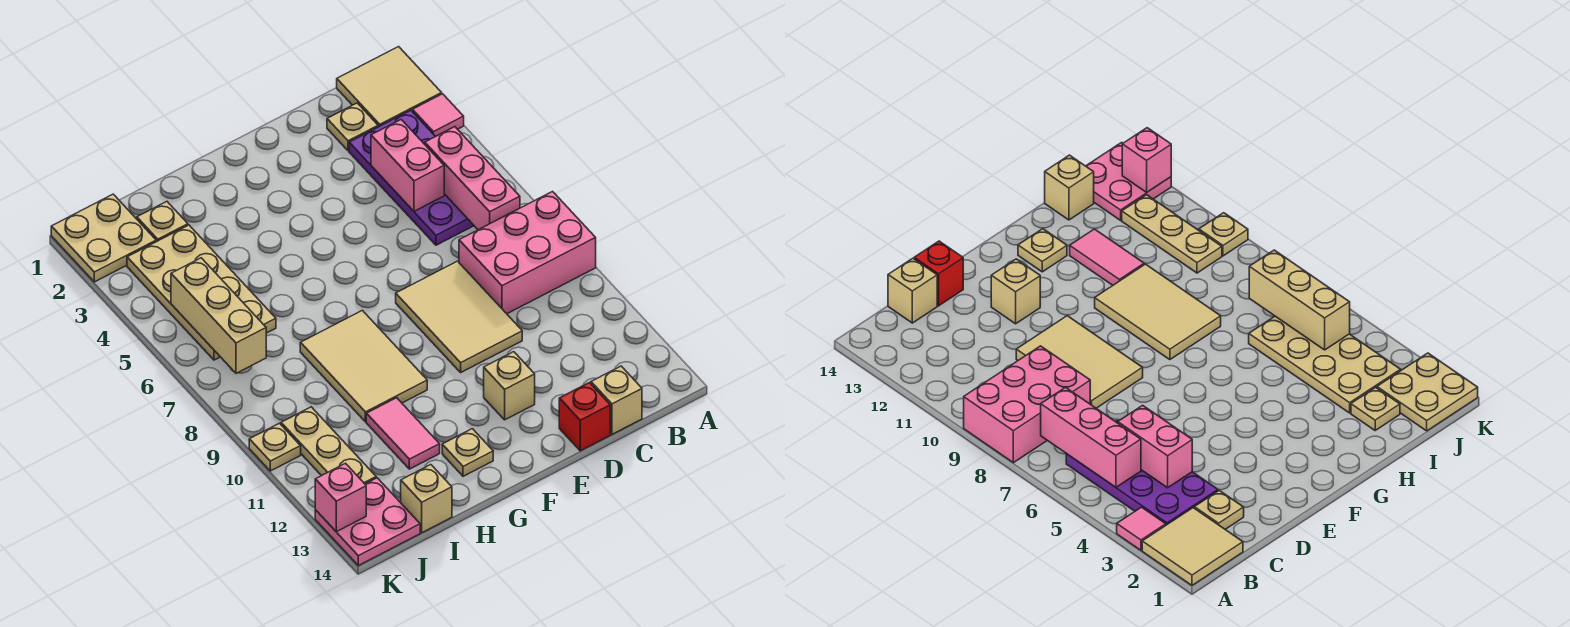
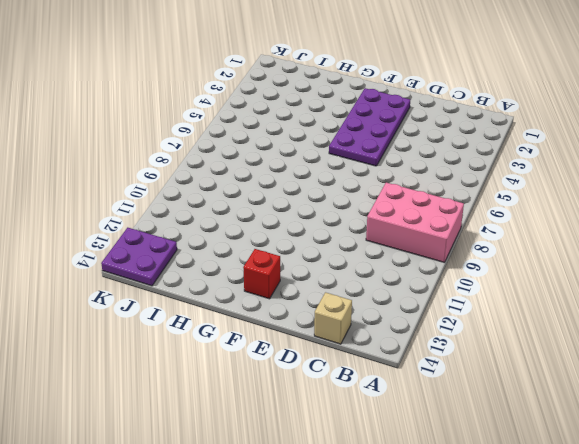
purple plate E2:F5 level 1 -> purple plate B3:C6 level 1
red brick F13 level 1 -> red brick D14 level 1
purple plate J13:K14 level 1 -> pink plate J13:K14 level 1
none -> tan tile A1:B2 level 1
none -> pink tile A3 level 1
none -> tan plate C2 level 1

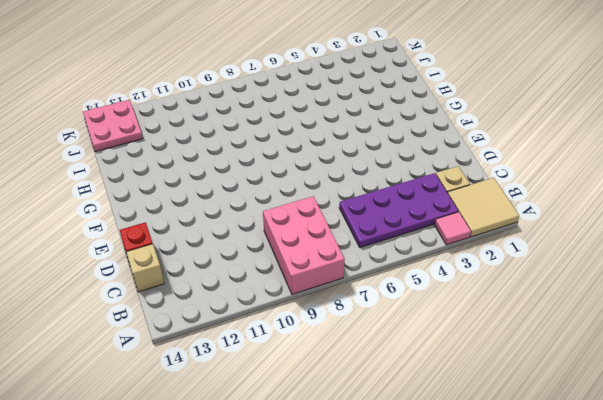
none -> tan tile D8:E10 level 1
none -> tan brick E12 level 1
none -> tan tile G8:H10 level 1

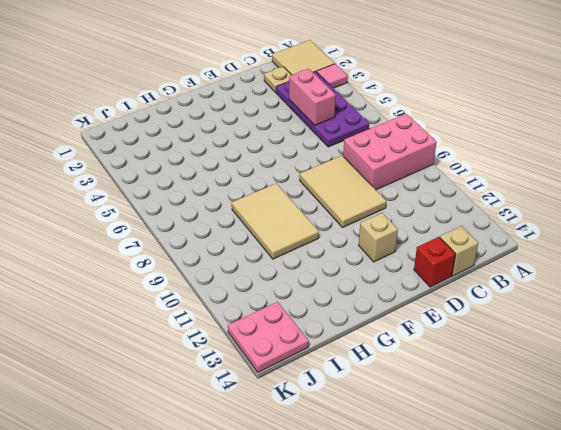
none -> tan plate G13 level 1
none -> pink tile H11:H12 level 1
none -> tan plate I2 level 1

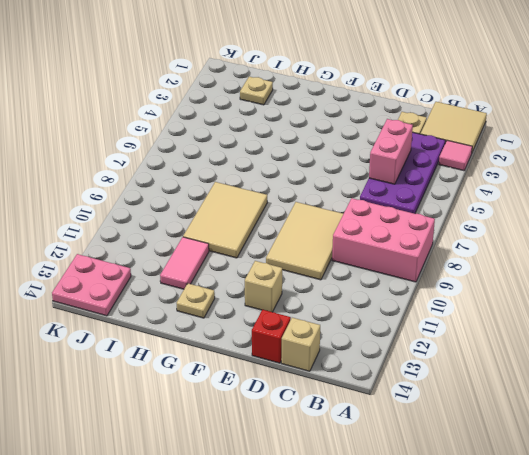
none -> tan plate I3:J6 level 1
none -> tan brick I14 level 1
none -> tan plate J1:K2 level 1

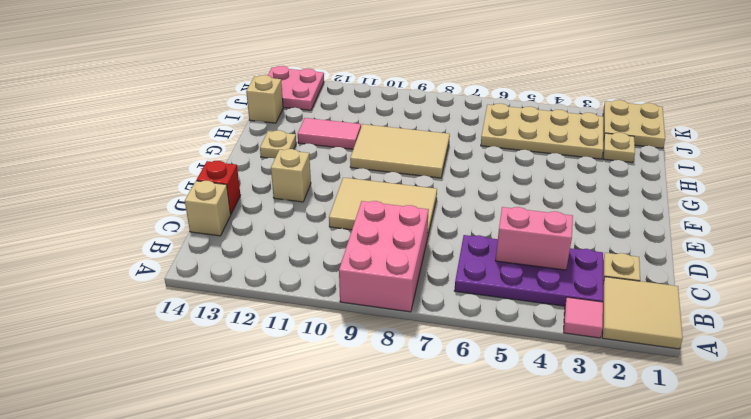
none -> tan plate J10:J12 level 1
none -> tan plate K10 level 1
none -> pink brick B5:B7 level 2

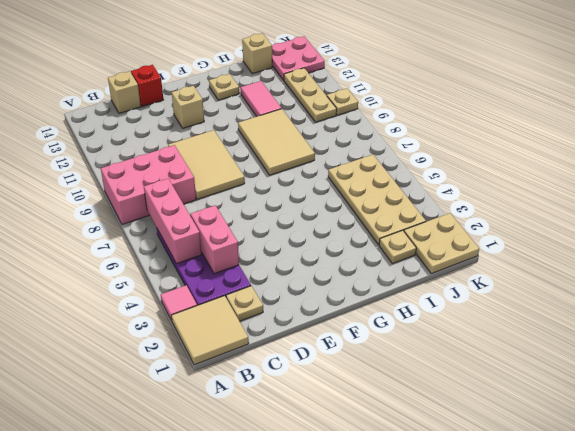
none -> tan brick J5:J7 level 2
none -> pink brick K13 level 2

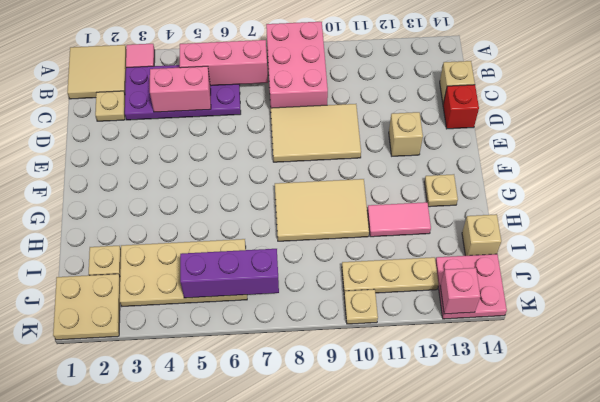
purple brick J5:J7 level 2 -> tan brick J5:J7 level 2

